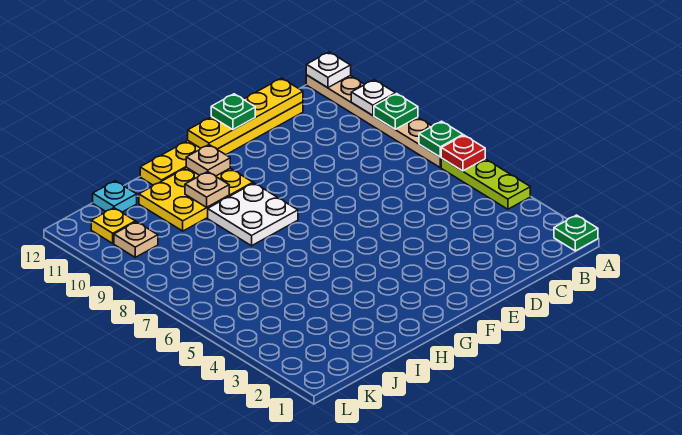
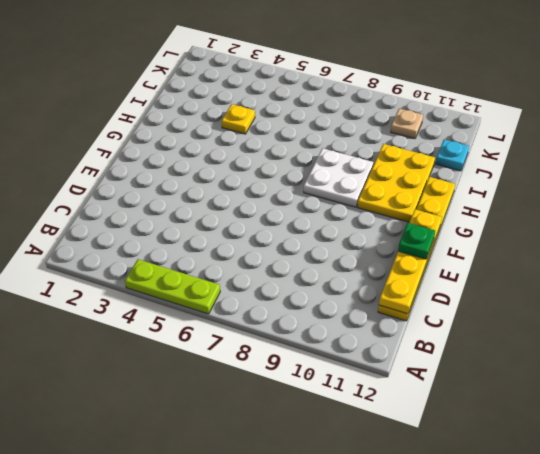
yellow plate I4 level 1 -> yellow plate K11 level 1
none -> green plate A1 level 1
none -> tan plate A7:A12 level 1
none -> red plate A6 level 2

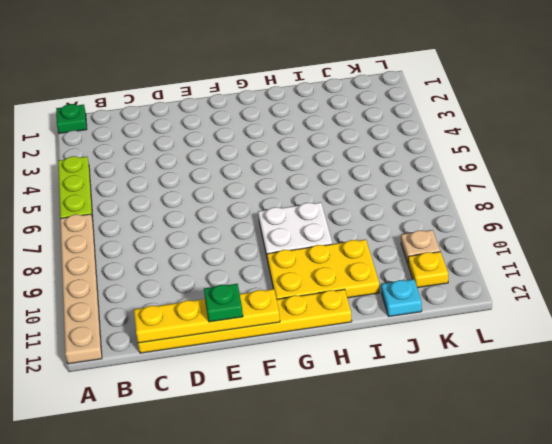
none -> red plate A6 level 2
none -> green plate A7 level 2
none -> green plate A9 level 2

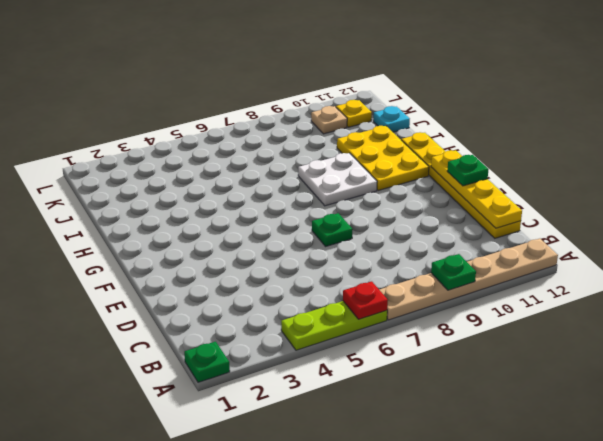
green plate E7 level 1 -> green plate A7 level 2
none -> white plate A10 level 2
none -> white plate A12 level 2
none -> tan plate G11 level 2

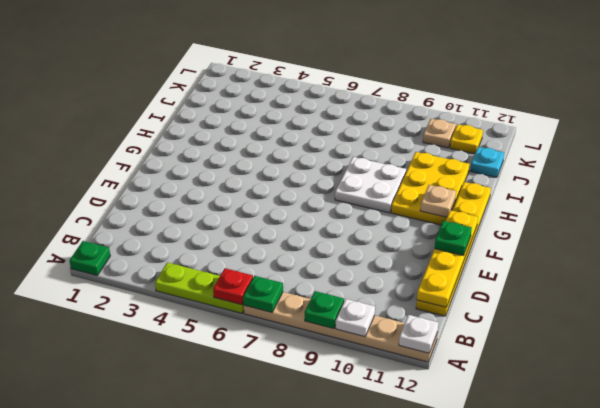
none -> tan plate H10 level 2

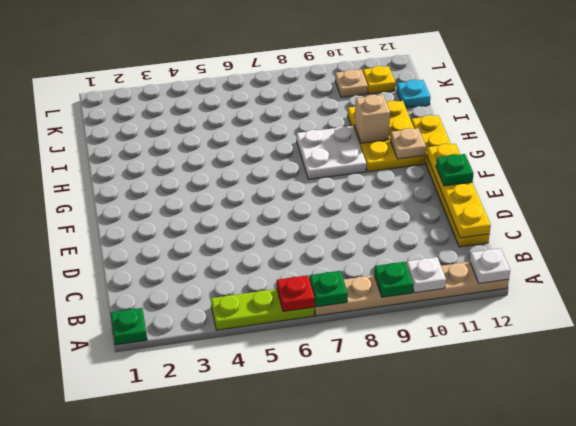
tan brick H10 level 2 -> tan plate H10 level 2

